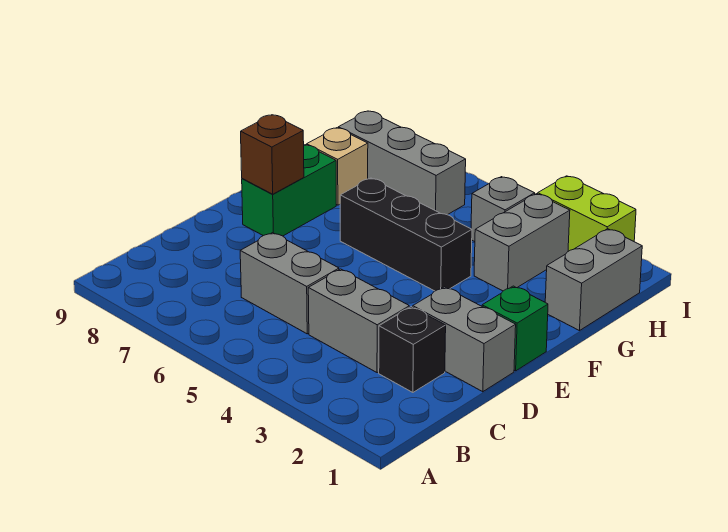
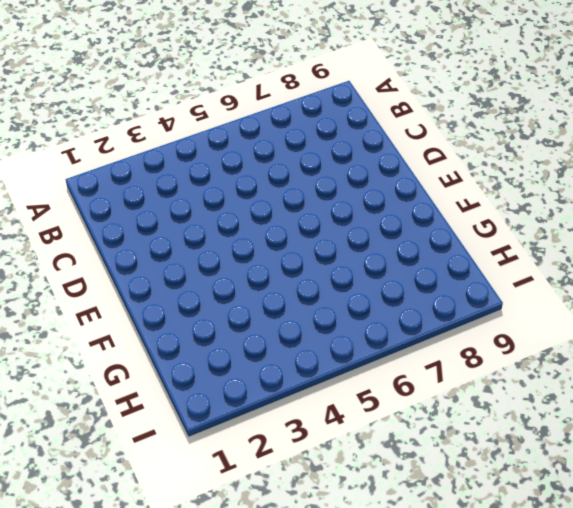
none -> black brick C2 level 1
none -> grey brick C3:C4 level 1
none -> grey brick C5:C6 level 1

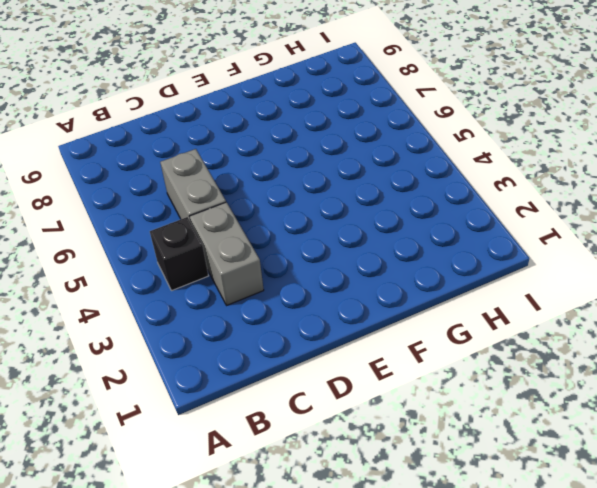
black brick B4 level 1 -> black brick C2 level 1
none -> grey brick D1:D2 level 1
none -> green brick E1 level 1
none -> green brick E8:F8 level 1

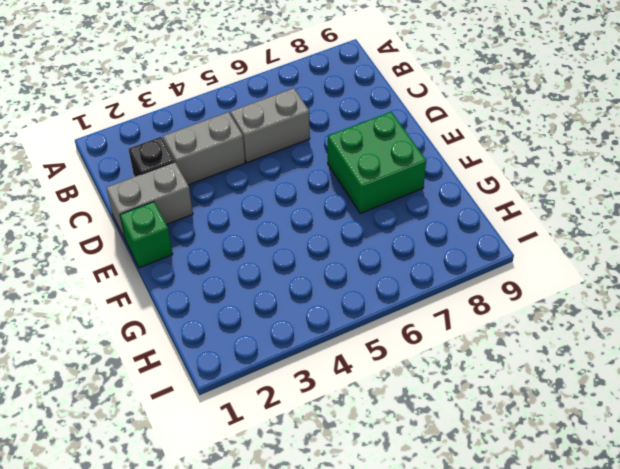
green brick E7:F8 level 1 -> green brick E8:F8 level 1
none -> black brick F4:F6 level 1
none -> grey brick G1:H1 level 1
none -> grey brick G3:H3 level 1

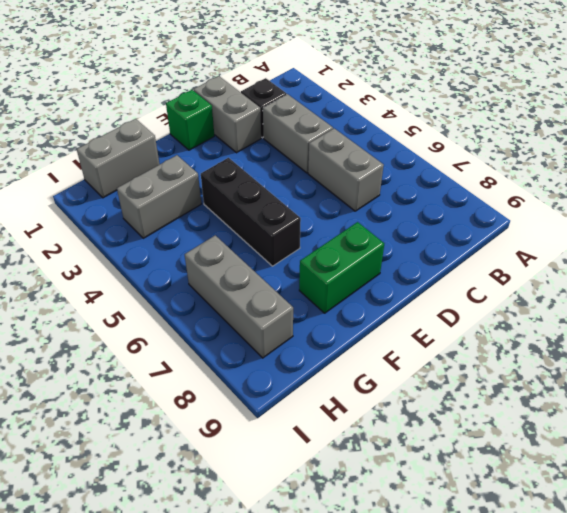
none -> tan brick G8 level 1
none -> grey brick H4 level 1
none -> lime brick I2:I3 level 1

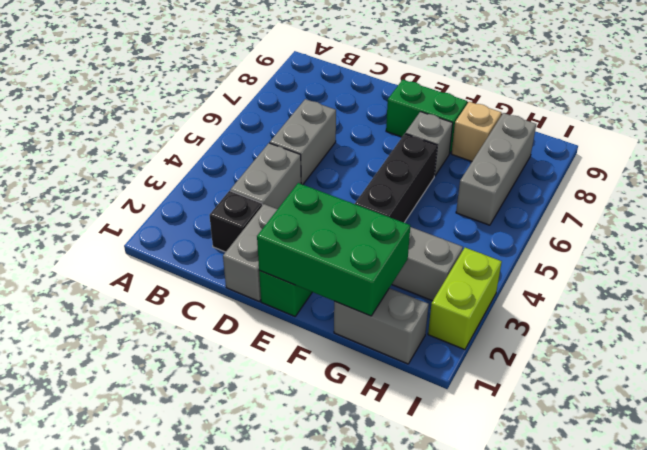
green brick E1:G2 level 2 -> none
grey brick F7 level 1 -> grey brick H4 level 1
none -> brown brick E8 level 2

